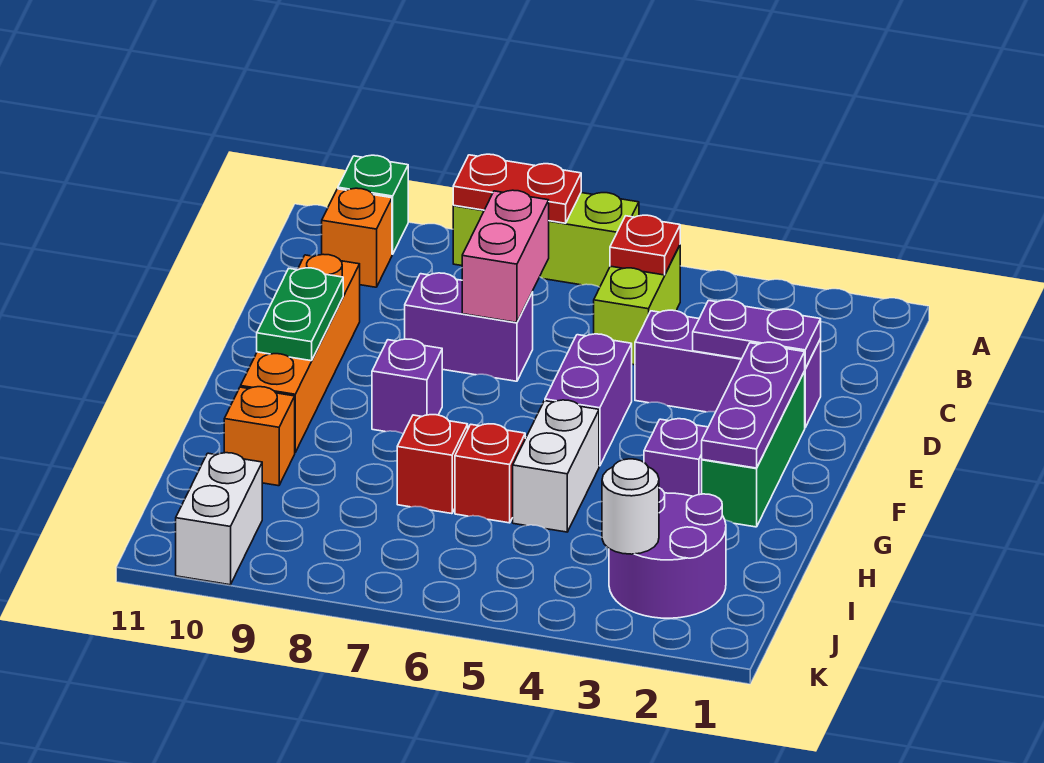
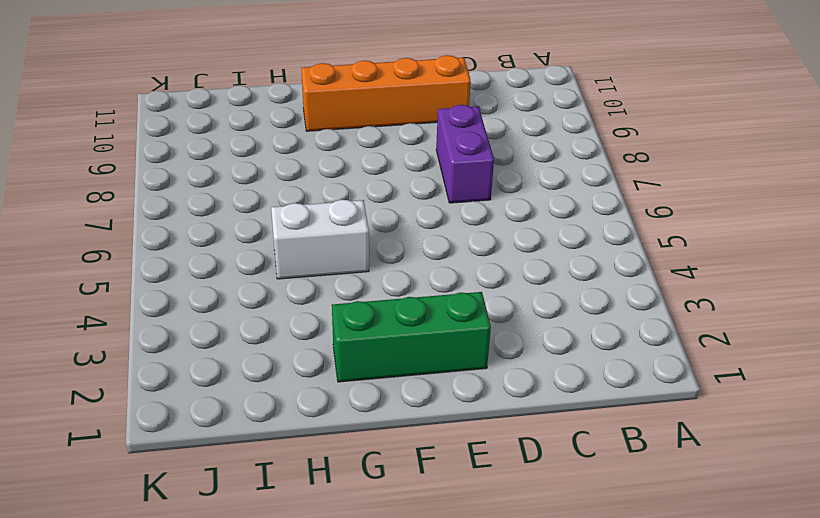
none -> lime brick A6:A8 level 1
none -> green brick A10 level 1
none -> lime brick B5:C5 level 1

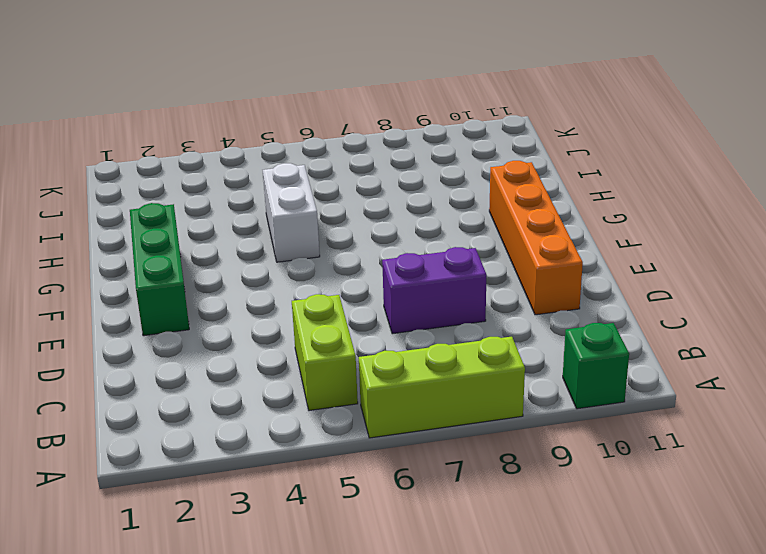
none -> orange brick B10 level 1
none -> purple brick D2:D4 level 1
none -> purple brick E5:F5 level 1

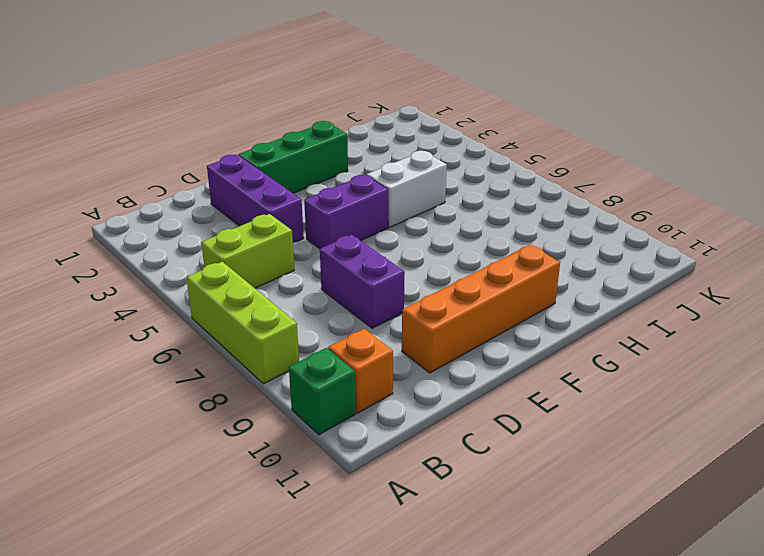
none -> purple brick F8 level 1
none -> purple brick G3 level 1
none -> red brick H6 level 1

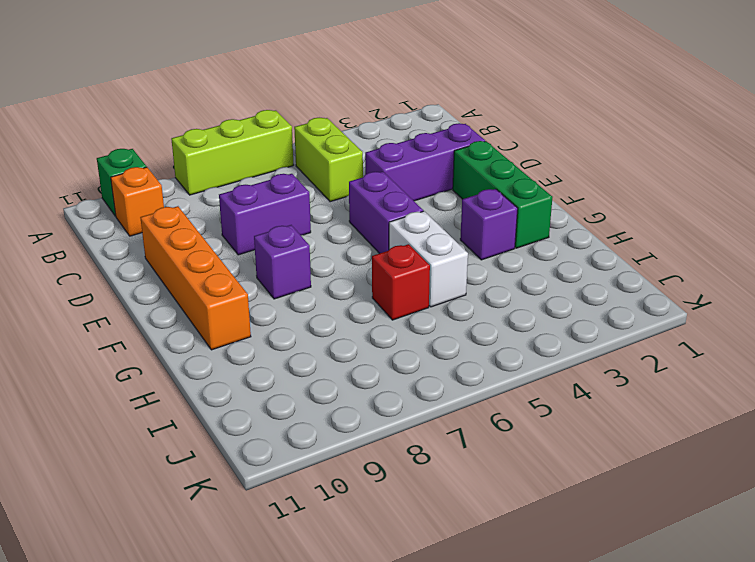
none -> red brick H7 level 1
none -> orange brick H10 level 1
none -> purple round brick I2:J3 level 1

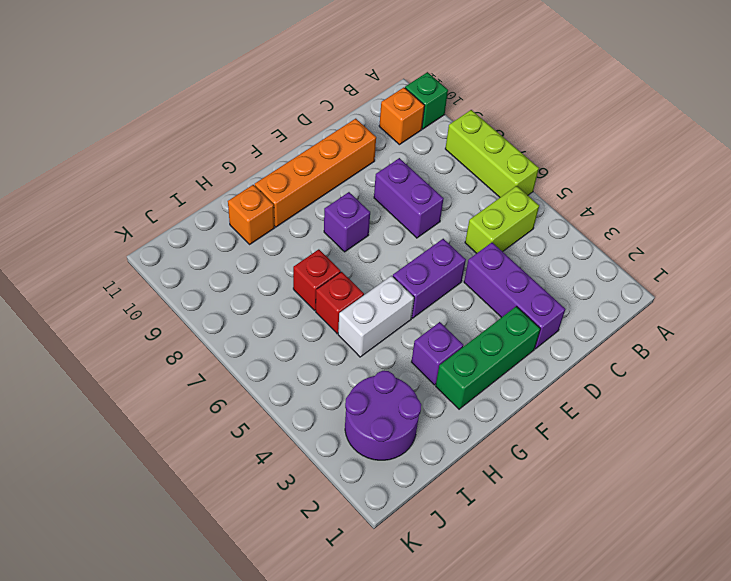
none -> white brick J10:K10 level 1
none -> red plate A7:A8 level 2
none -> red plate B5 level 2

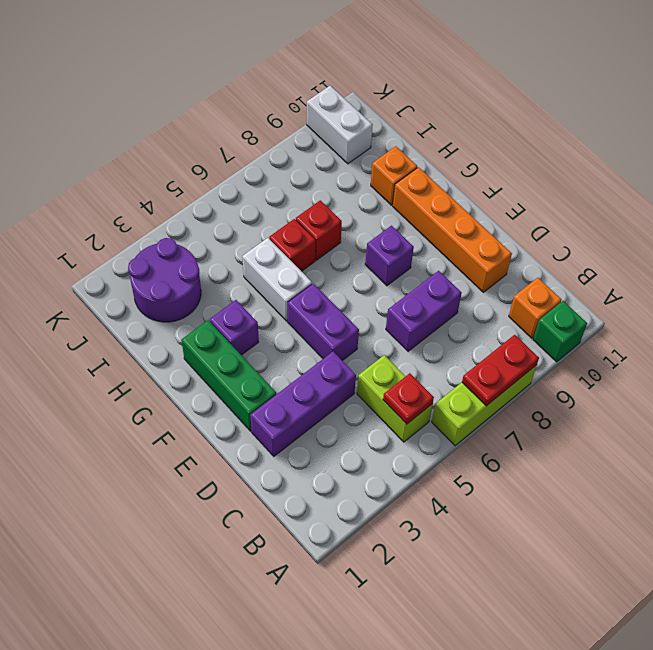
none -> pink brick C7:D7 level 2
none -> purple plate D2:D3 level 2
none -> purple plate E2:G2 level 2

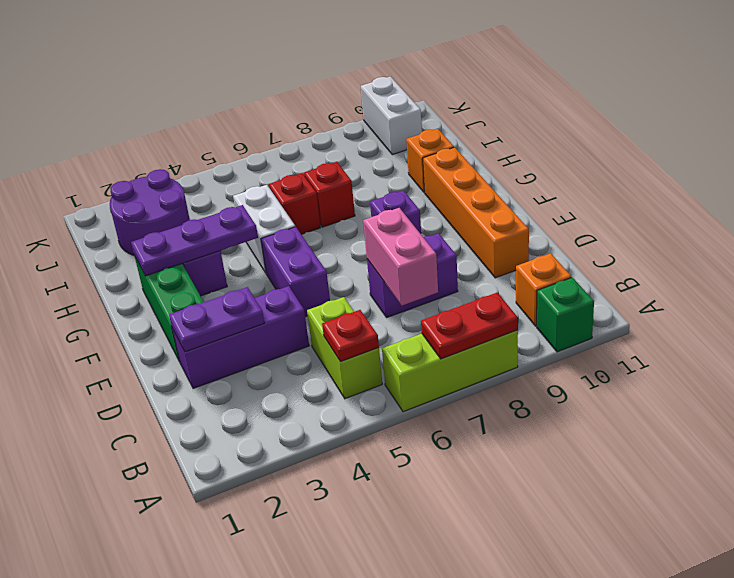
purple plate G2:G4 level 2 -> purple plate E2:G2 level 2
none -> green plate E10:F10 level 2
none -> white round brick J3 level 2

